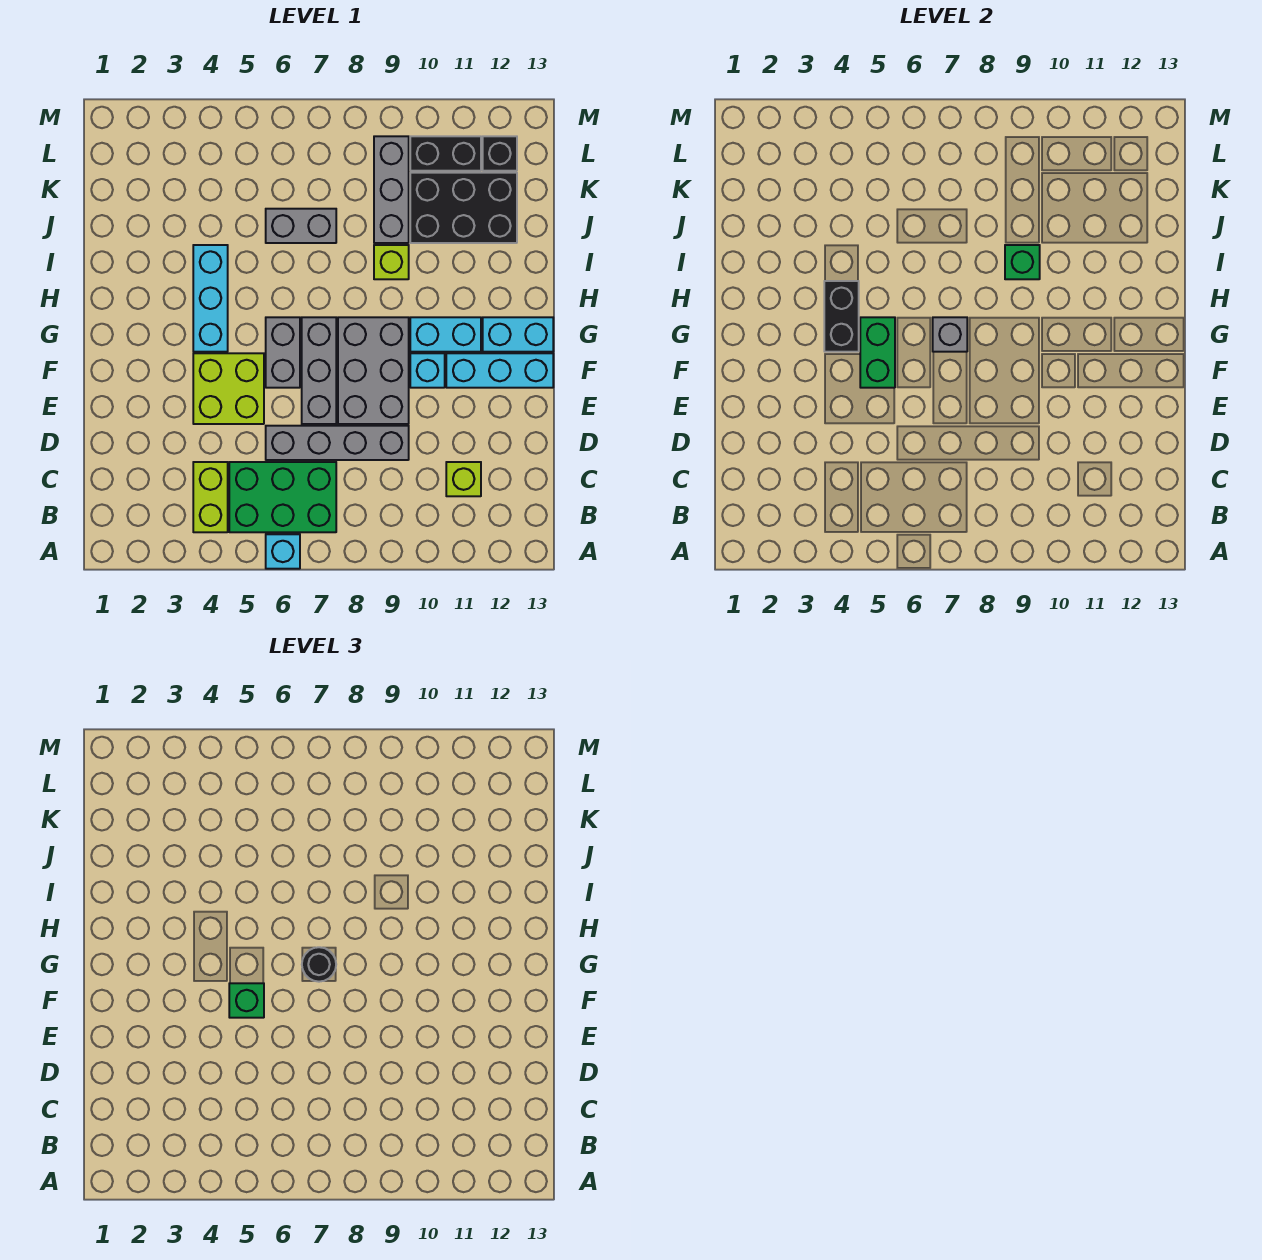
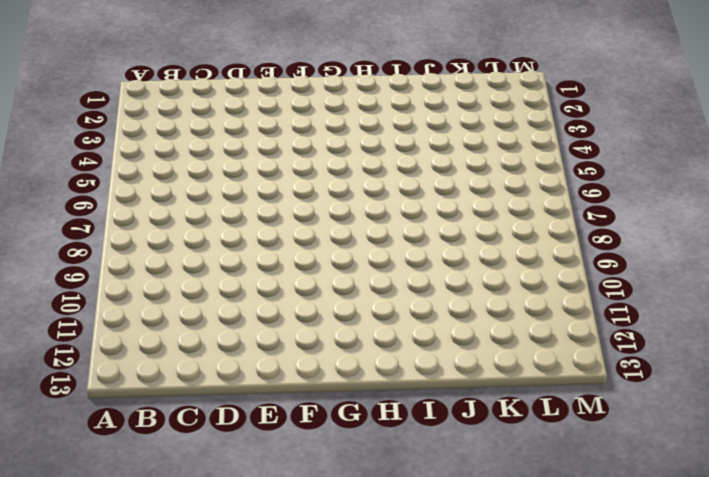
none -> cyan brick A6 level 1
none -> lime brick B4:C4 level 1
none -> green brick B5:C7 level 1

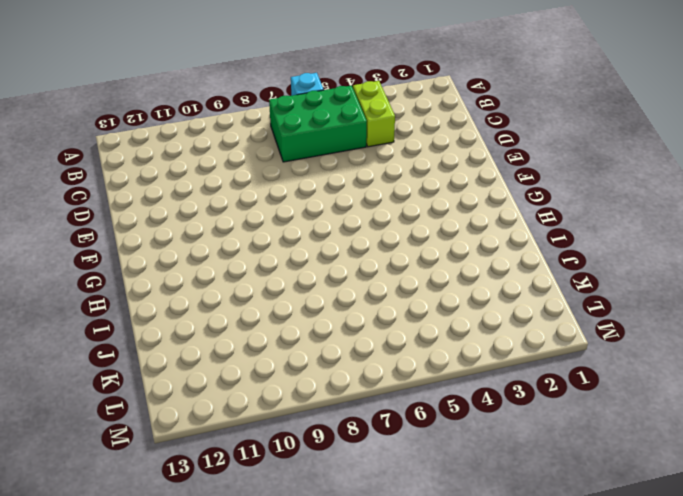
none -> lime brick C11 level 1
none -> grey brick D6:D9 level 1
none -> lime brick E4:F5 level 1

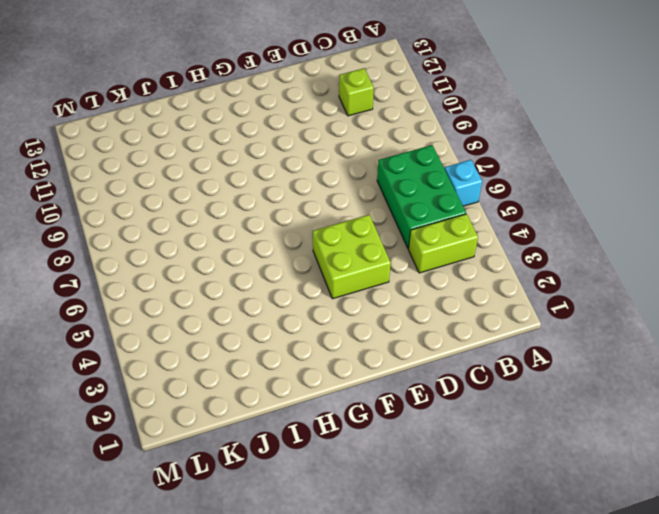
none -> grey brick D6:D9 level 1
none -> grey brick E7:G7 level 1
none -> grey brick E8:G9 level 1

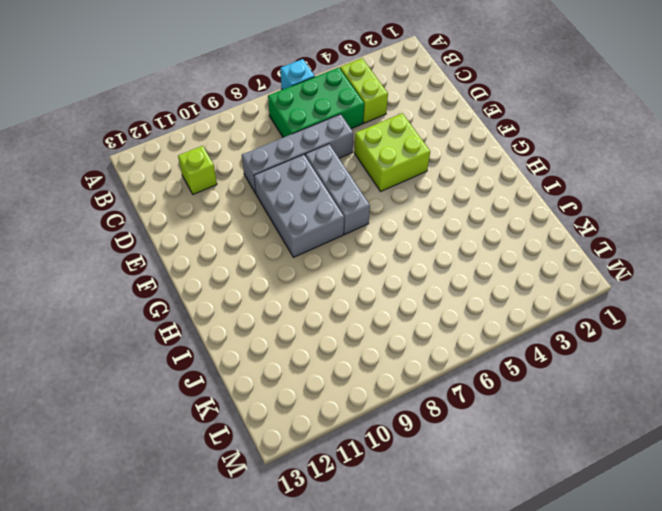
none -> grey brick F6:G6 level 1
none -> cyan brick F10 level 1
none -> cyan brick F11:F13 level 1

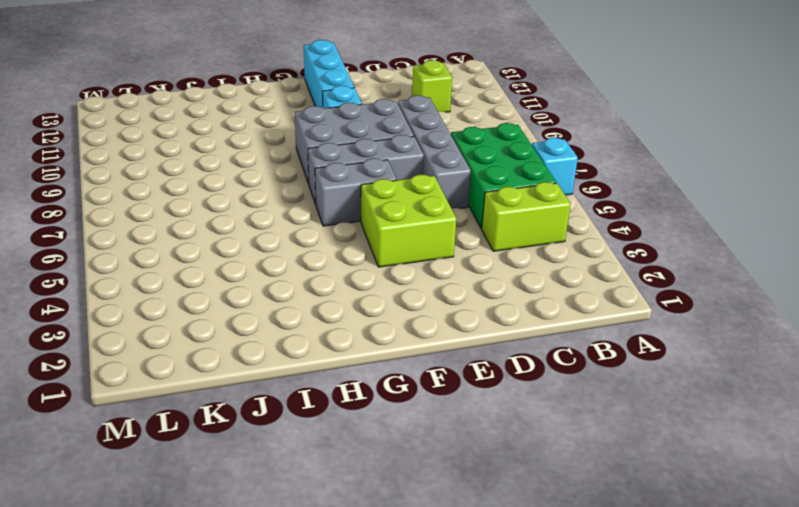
none -> cyan brick G4:I4 level 1
none -> cyan brick G10:G11 level 1
none -> cyan brick G12:G13 level 1

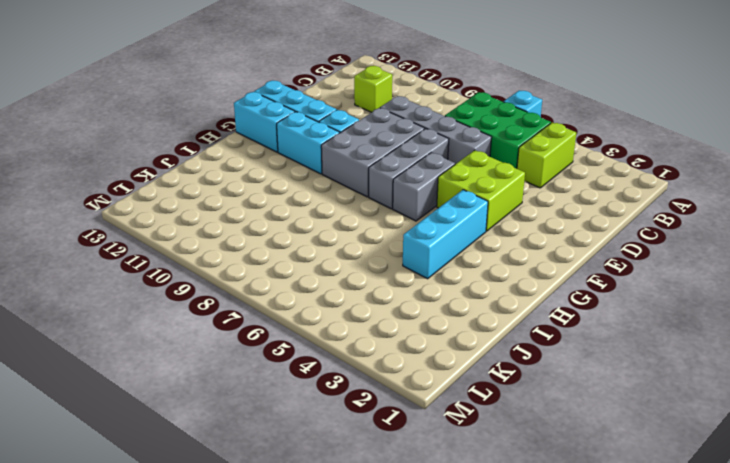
none -> lime brick I9 level 1
none -> grey brick J6:J7 level 1
none -> grey brick J9:L9 level 1

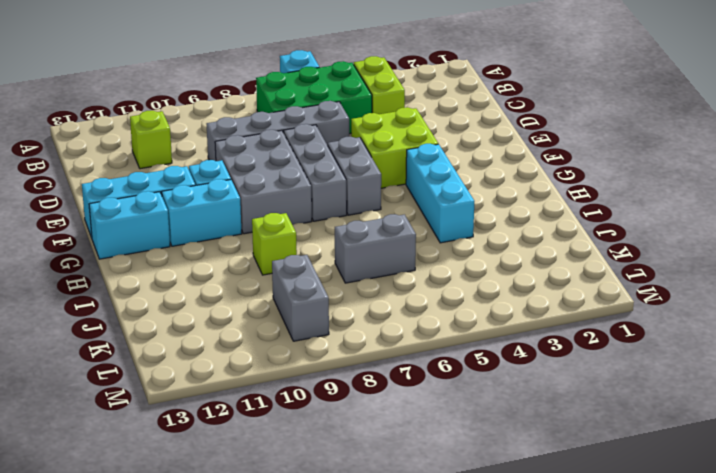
grey brick K9:L9 level 1 -> grey brick J9:L9 level 1
none -> black brick J10:K12 level 1
none -> black brick L10:L11 level 1
none -> black brick L12 level 1

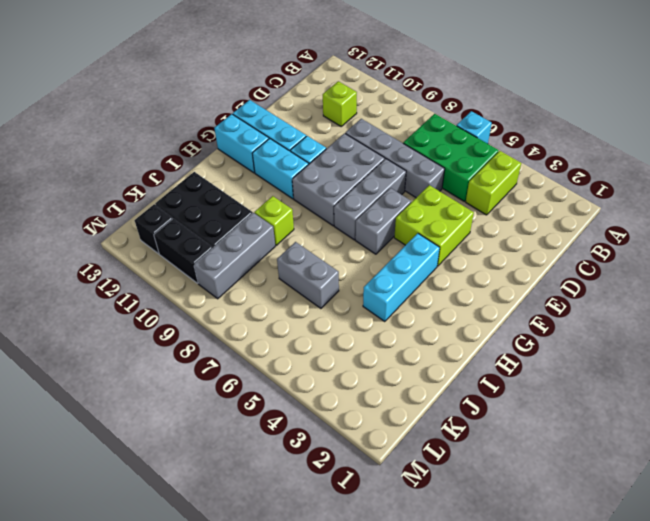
none -> green brick F5:G5 level 2
none -> black brick G4:H4 level 2
none -> grey brick G7 level 2

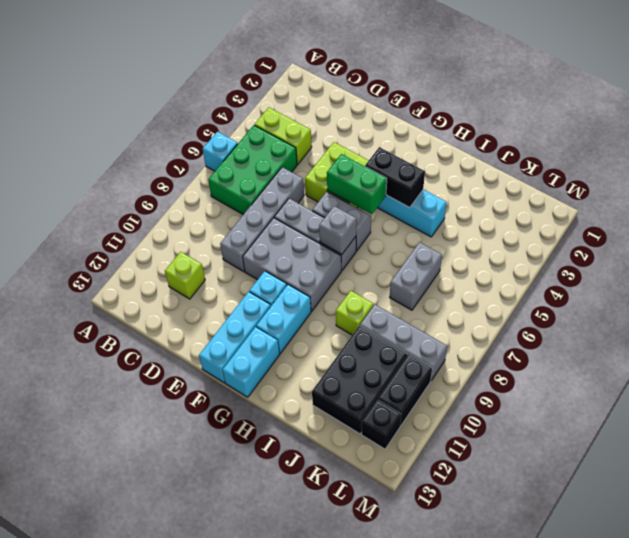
none -> green brick I9 level 2
none -> green brick F5 level 3
none -> black round brick G7 level 3

